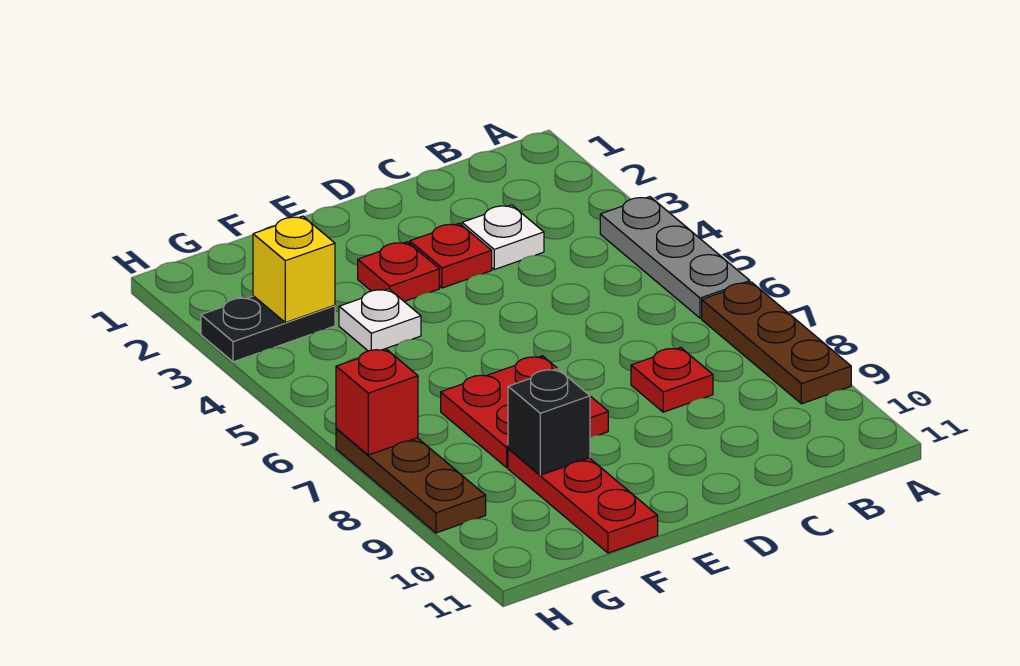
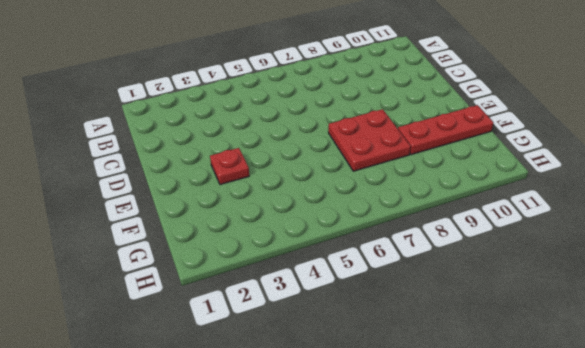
none -> grey plate A4:A6 level 1
none -> brown plate A7:A9 level 1
none -> white plate C3 level 1

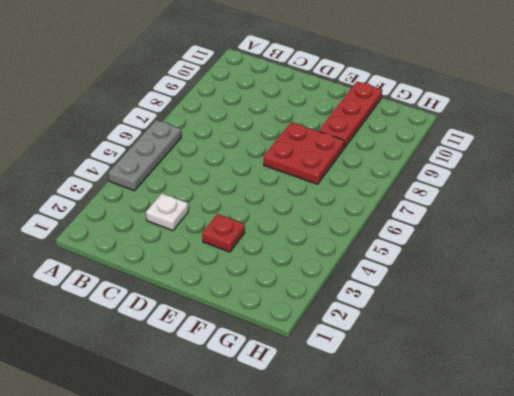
none -> brown plate A7:A9 level 1
none -> red plate C8 level 1
none -> red plate D3 level 1

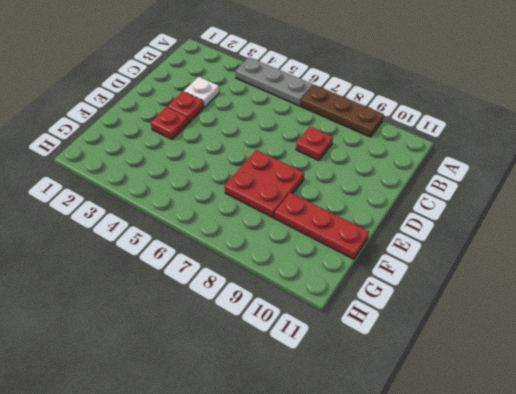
none -> white plate F4 level 1
none -> black plate G3:H3 level 1
none -> brown plate H7:H9 level 1

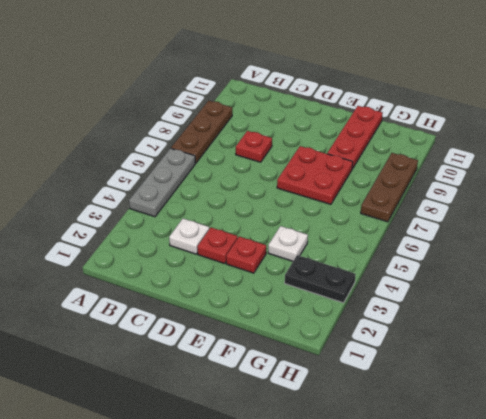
none -> black brick F9 level 2
none -> yellow brick G3 level 2
none -> red brick H7 level 2

